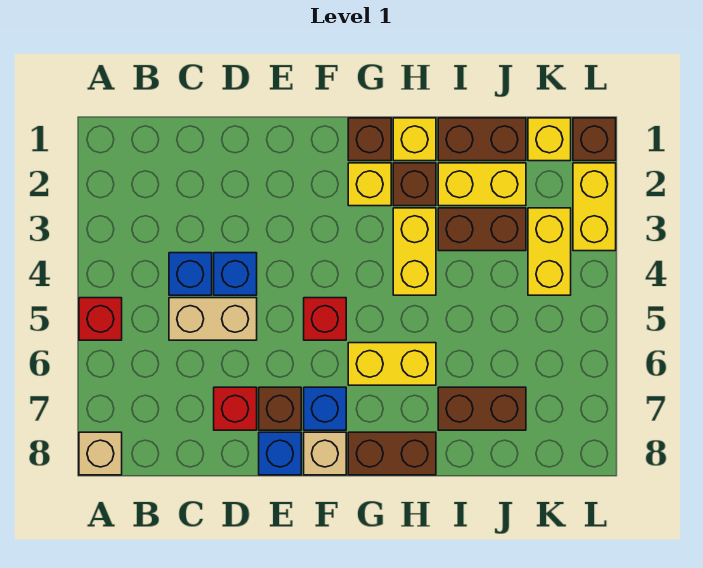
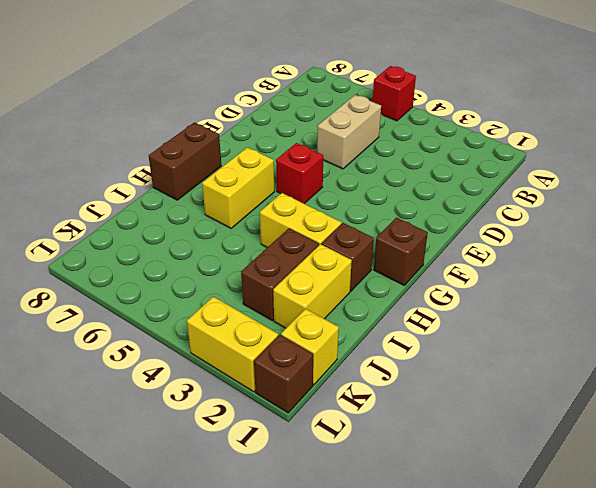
none -> tan brick A8 level 1
none -> blue brick C4 level 1
none -> blue brick D4 level 1

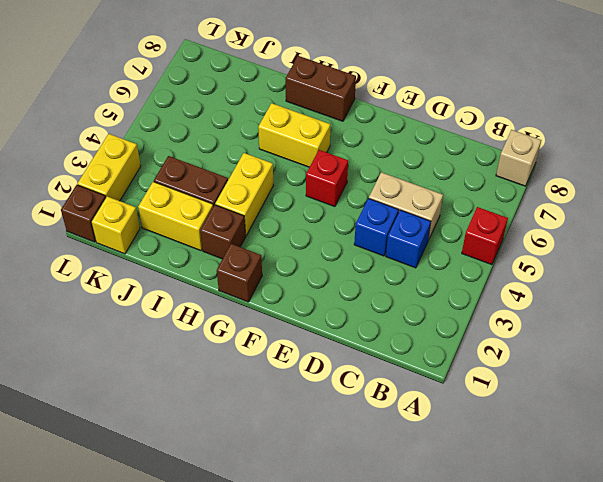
none -> red brick D7 level 1
none -> brown brick E7 level 1
none -> blue brick E8 level 1

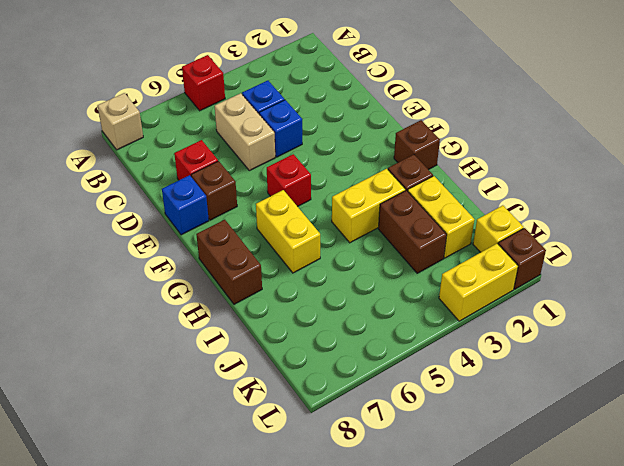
none -> blue brick F7 level 1
none -> tan brick F8 level 1
none -> yellow brick G2 level 1

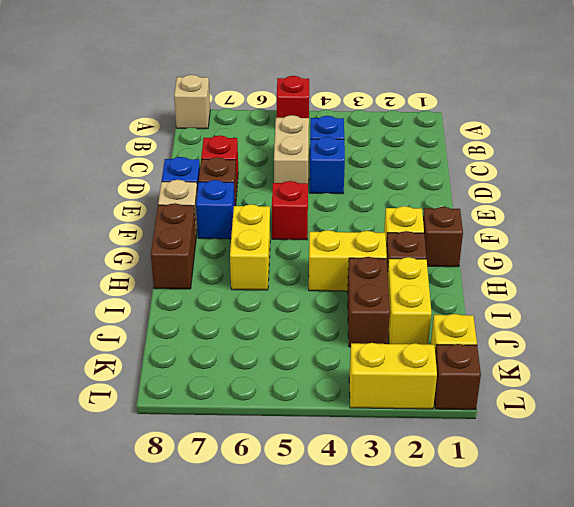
none -> yellow brick H1 level 1
none -> brown brick I1:J1 level 1
none -> brown brick I7:J7 level 1

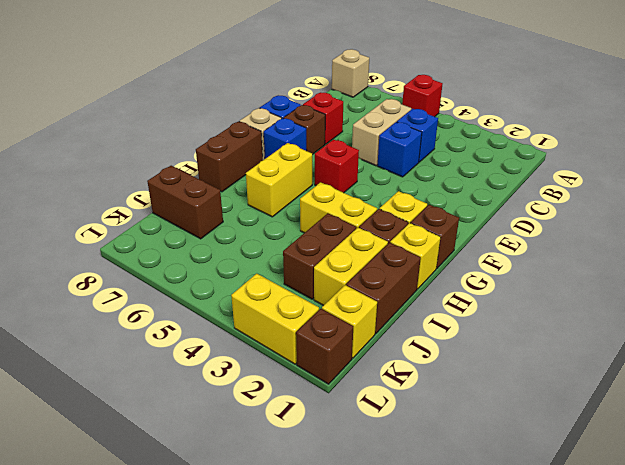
brown brick J7:J8 level 1 -> brown brick I7:J7 level 1
none -> yellow brick K3:K4 level 1

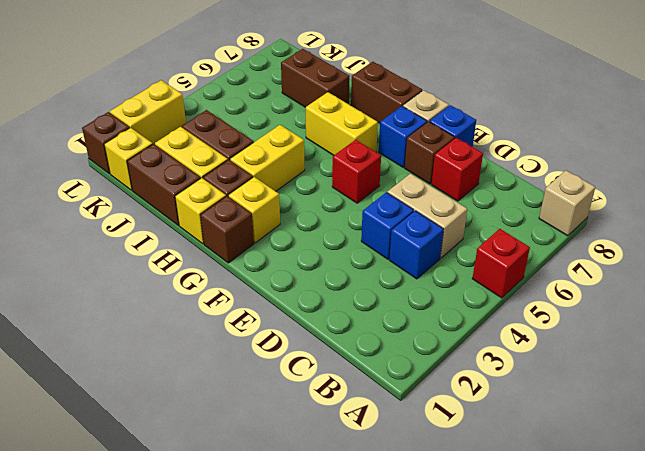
none -> yellow brick K3:K4 level 1

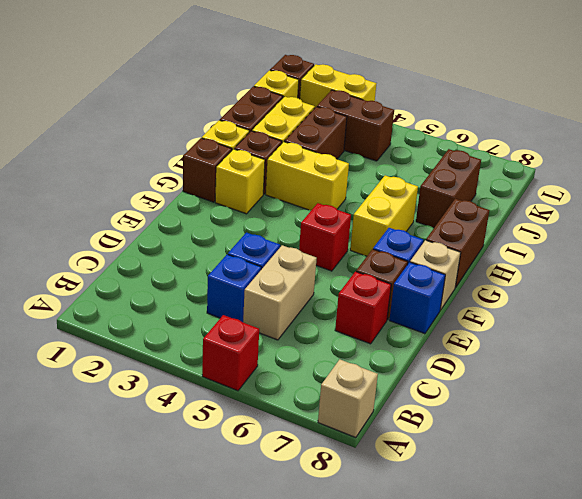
brown brick K3:K4 level 1 -> yellow brick K3:K4 level 1

